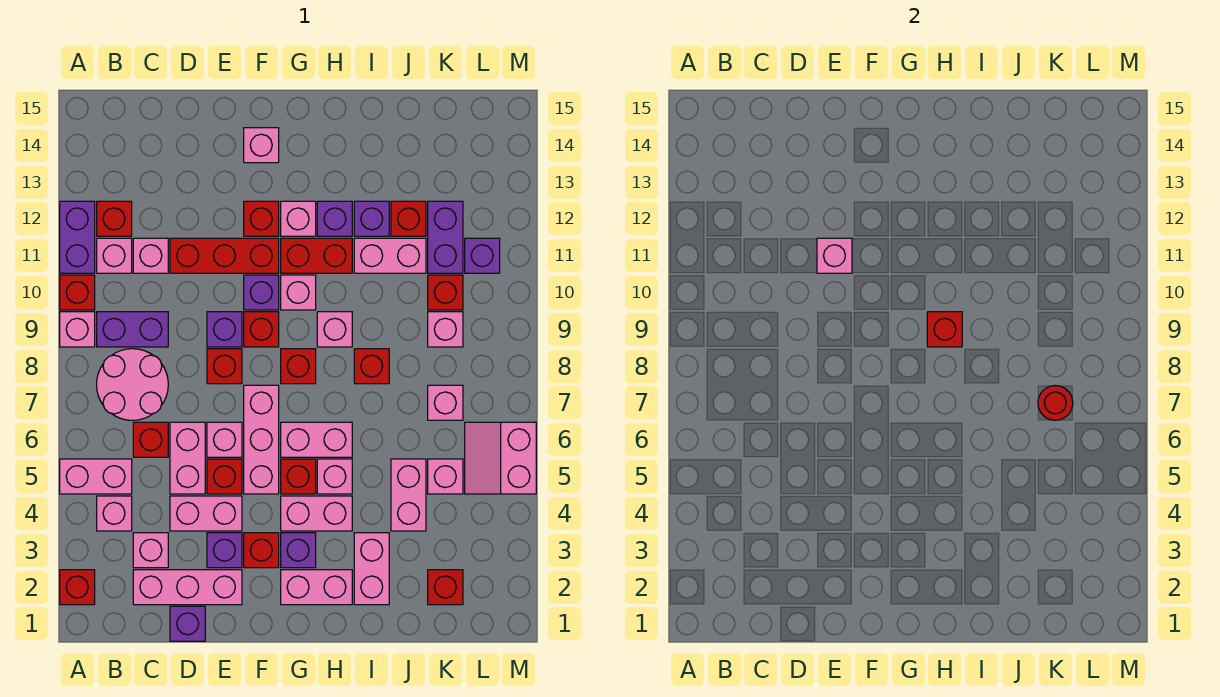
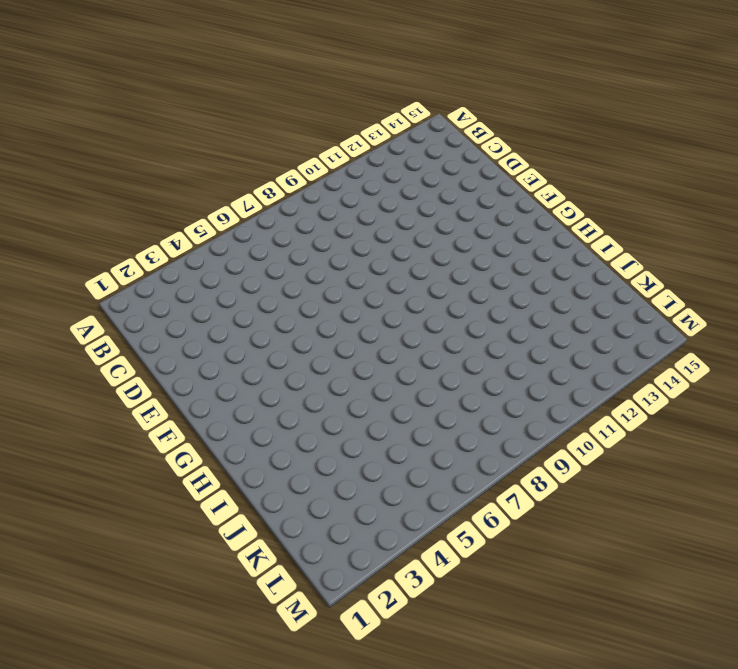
none -> red brick A2 level 1
none -> pink brick A5:B5 level 1
none -> pink brick A9 level 1
none -> red brick A10 level 1

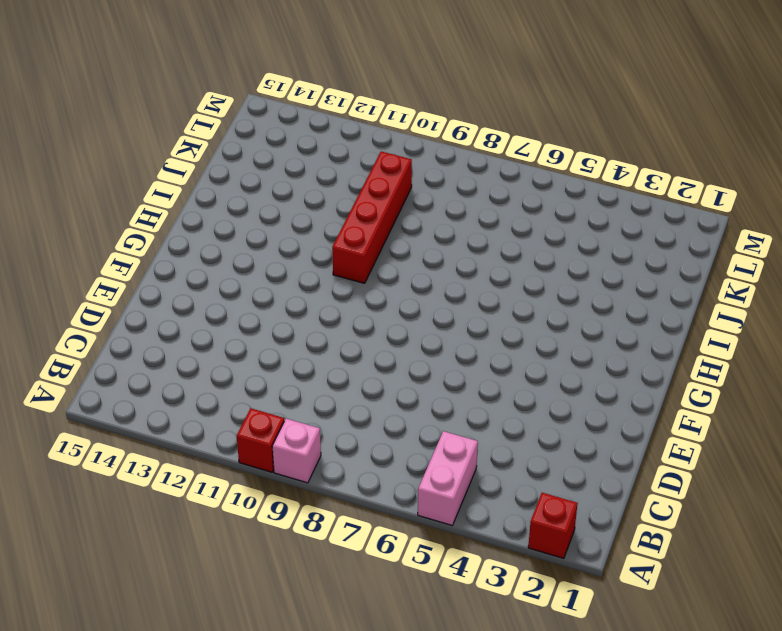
red brick H10:K10 level 1 -> red brick K10 level 1
none -> purple brick A11:A12 level 1
none -> pink brick B4 level 1
none -> pink round brick B7:C8 level 1
none -> purple brick B9:C9 level 1

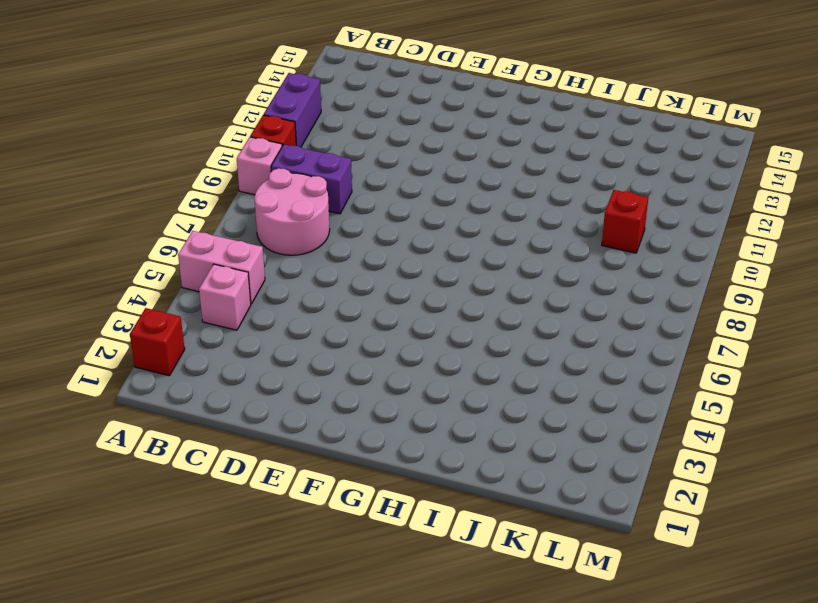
none -> pink brick B11 level 1
none -> red brick B12 level 1
none -> pink brick C2:E2 level 1
none -> pink brick C3 level 1

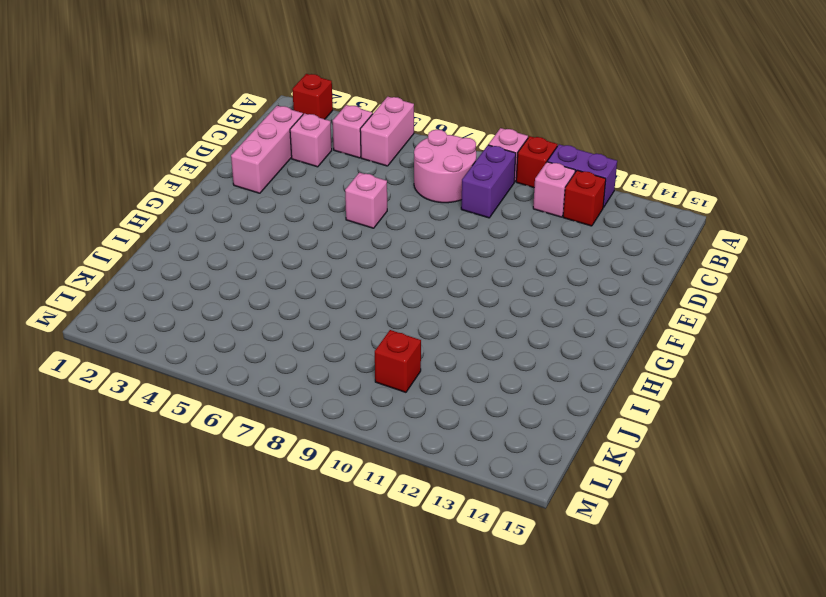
none -> red brick C6 level 1
none -> pink brick C11 level 1
none -> purple brick D1 level 1
none -> pink brick D4:E4 level 1

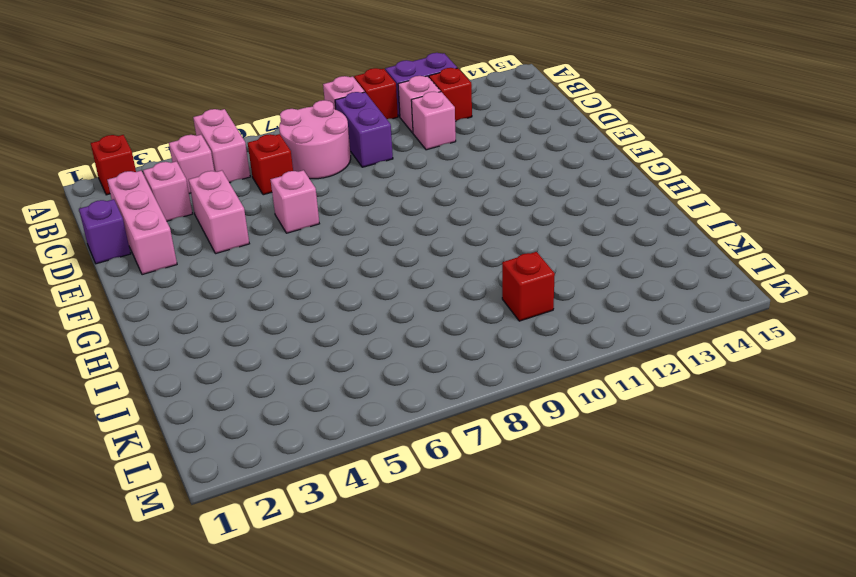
none -> pink brick D5:D6 level 1
none -> red brick D11:F11 level 1
none -> purple brick E3 level 1
none -> red brick E5 level 1

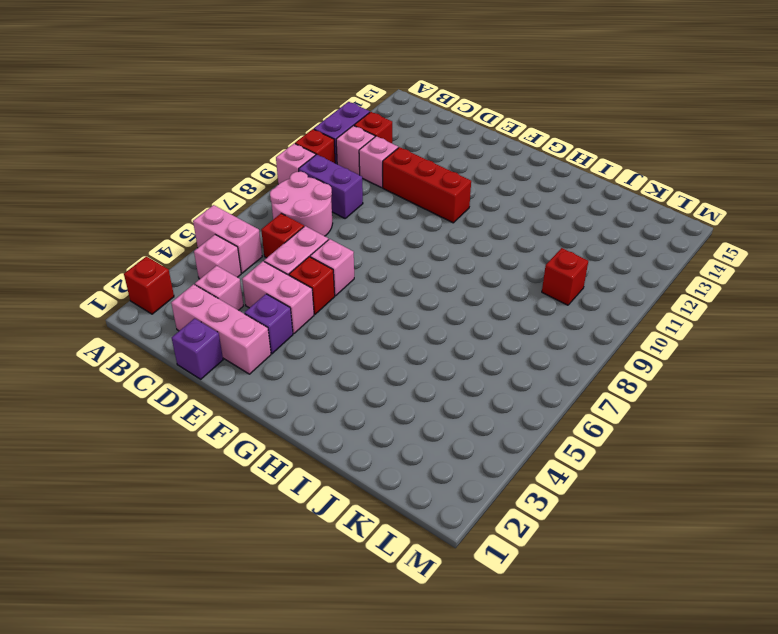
none -> red brick E8 level 1
none -> purple brick E9 level 1
none -> red brick F3 level 1
none -> pink brick F5:F7 level 1

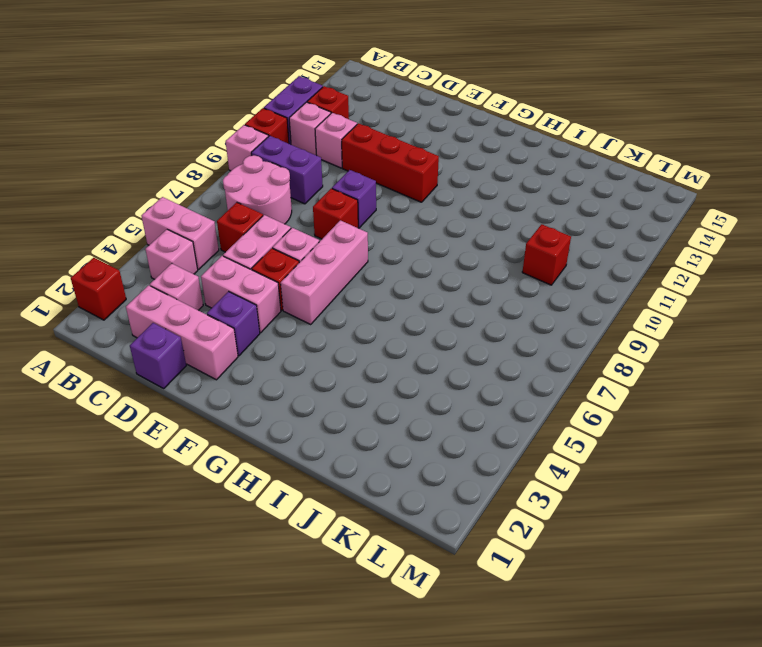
none -> red brick F3 level 1
none -> red brick F9 level 1
none -> purple brick F10 level 1
none -> red brick F12 level 1

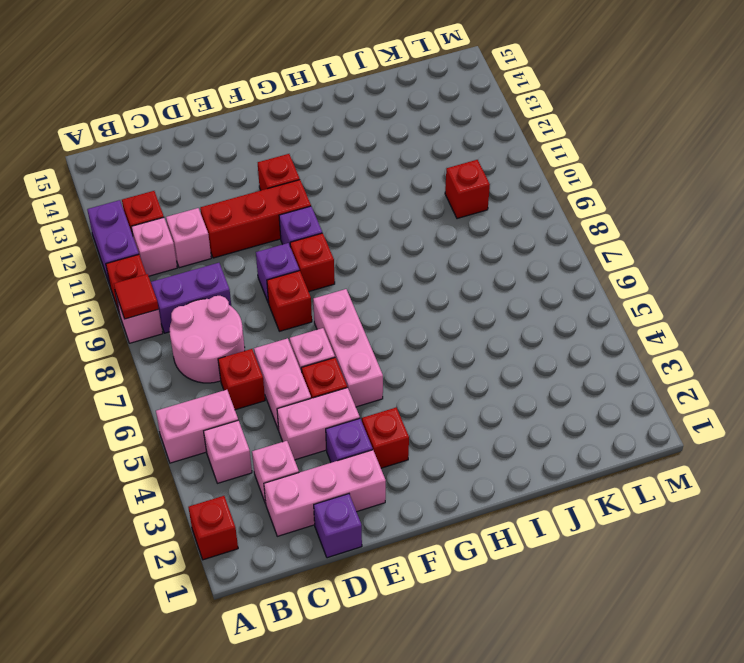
red tile A9 level 2 -> none
none -> pink brick F14 level 1
none -> pink brick G2:H2 level 1
none -> purple brick G3 level 1
none -> pink brick G4:H4 level 1

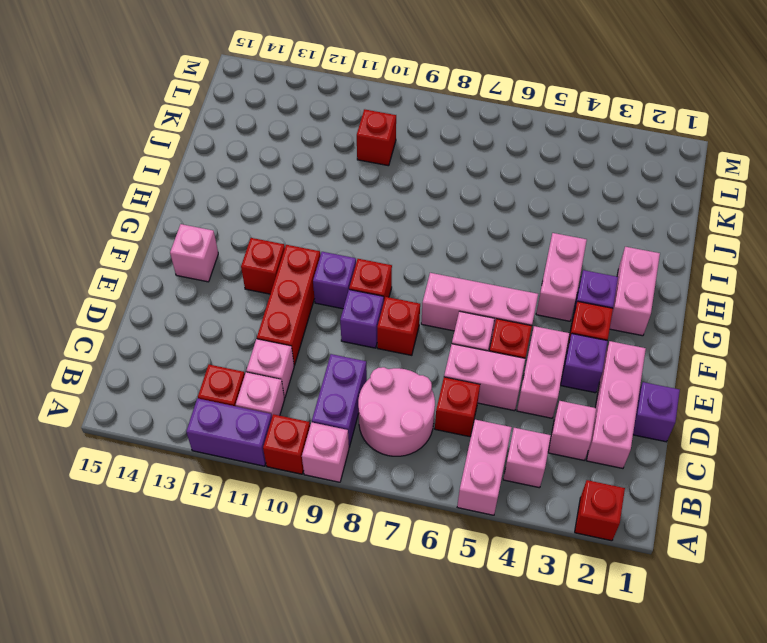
none -> red brick G5 level 1
none -> pink brick G6:H6 level 1
none -> red brick G8 level 1
none -> pink brick G10 level 1

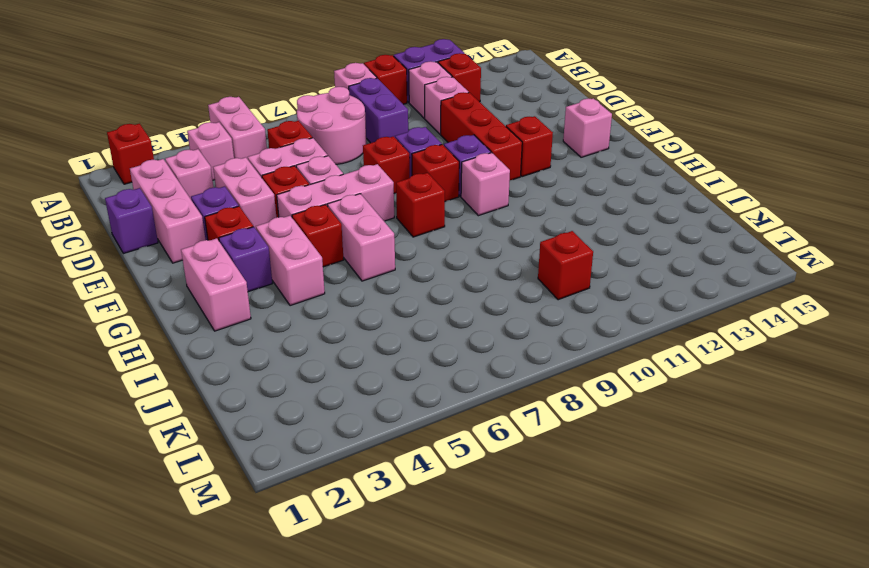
none -> red brick G11:H11 level 1
none -> pink brick G12 level 1
none -> pink brick H5 level 1
none -> pink brick H9 level 1

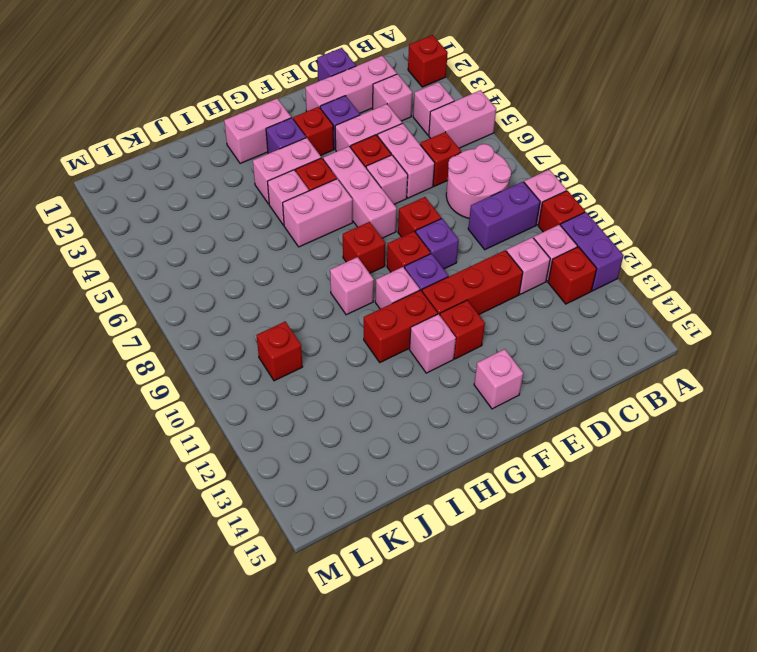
none -> purple brick H12 level 1
none -> pink brick I2:I3 level 1
none -> red brick I8 level 1
none -> pink brick I11:J11 level 1

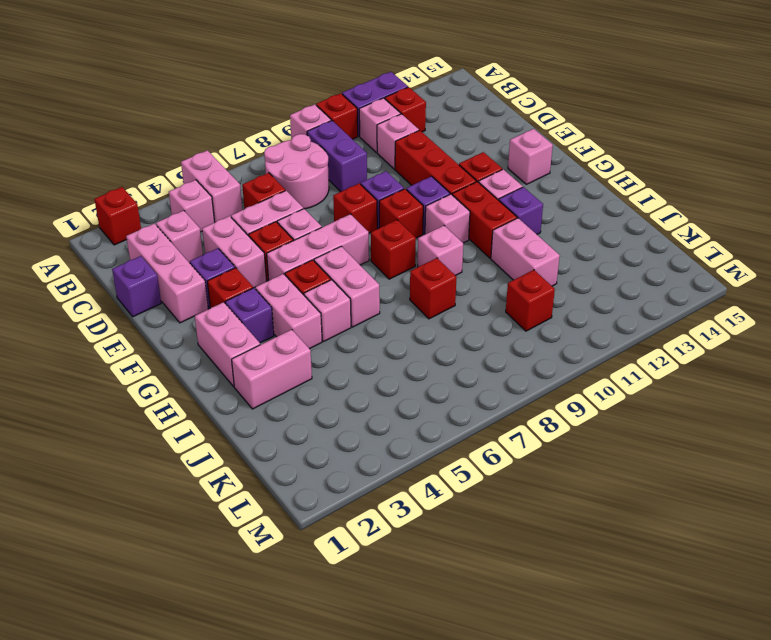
none -> purple brick I12 level 1
none -> pink brick J4:J5 level 1
none -> red brick J12 level 1
none -> red brick K2 level 1

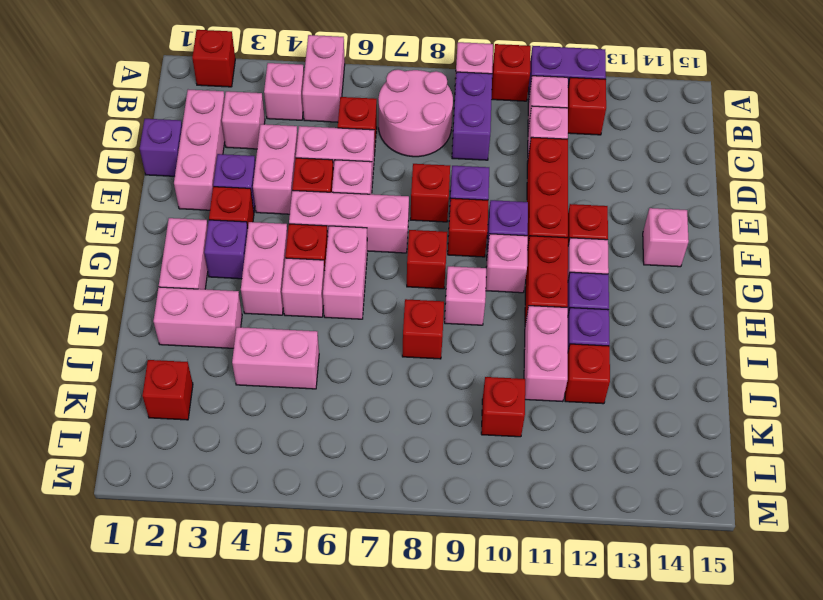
none -> pink brick K5 level 1
none -> pink brick K7 level 1
none -> pink brick K9 level 1
none -> purple brick K11:K12 level 1

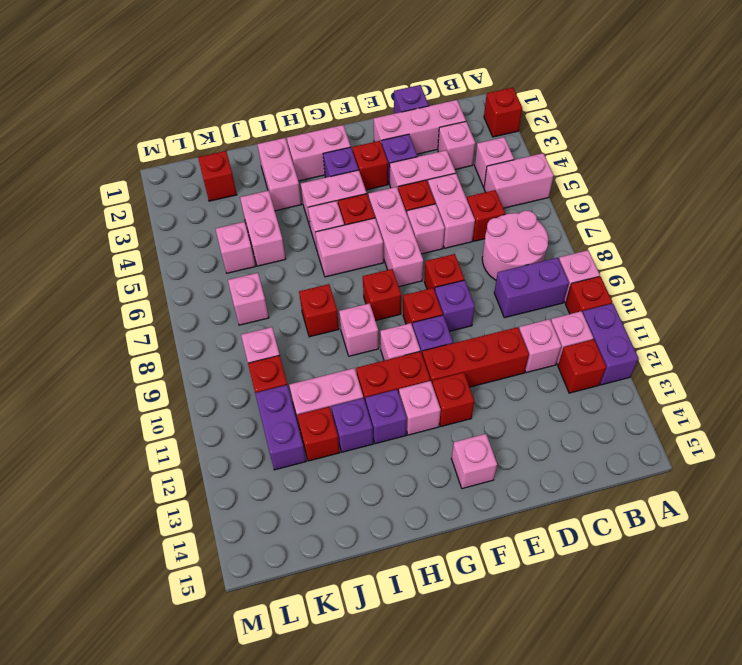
none -> pink slope L5:M6 level 1 top M
none -> purple brick L11 level 1
none -> pink brick E11 level 2
none -> red brick H9 level 2

